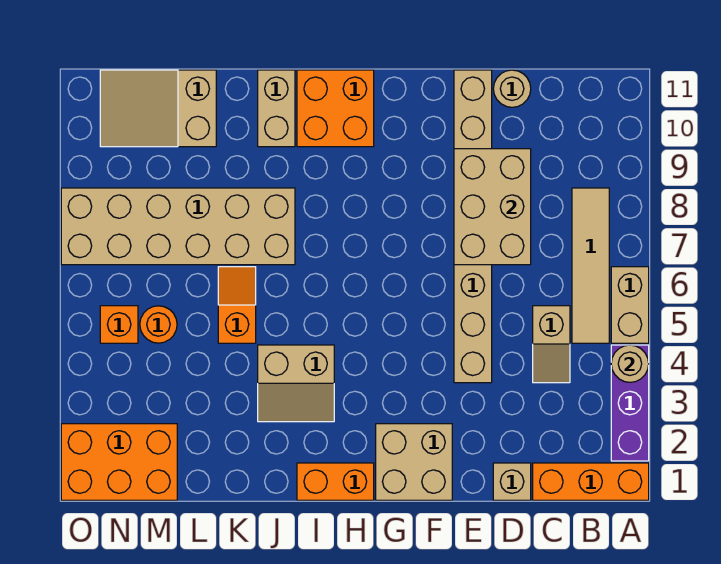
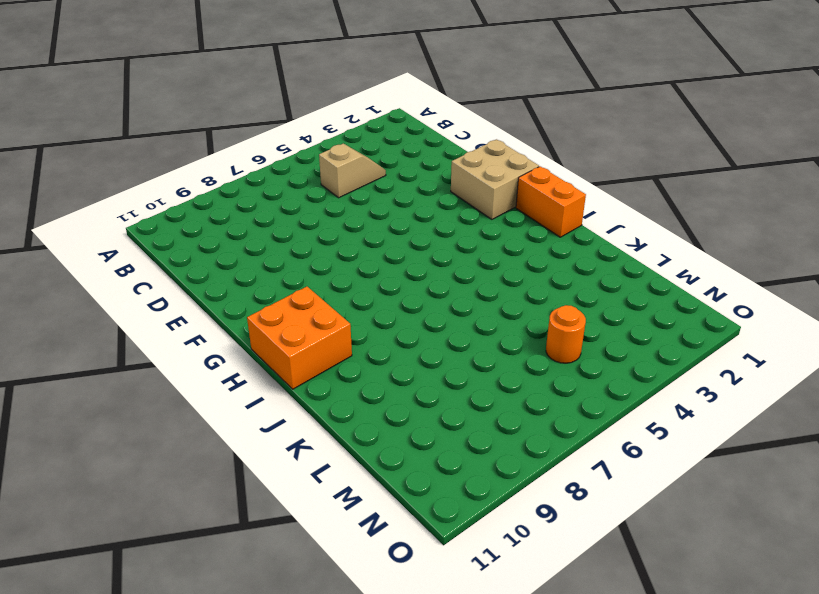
none -> orange brick A1:C1 level 1
none -> purple brick A2:A4 level 1
none -> tan brick A5:A6 level 1

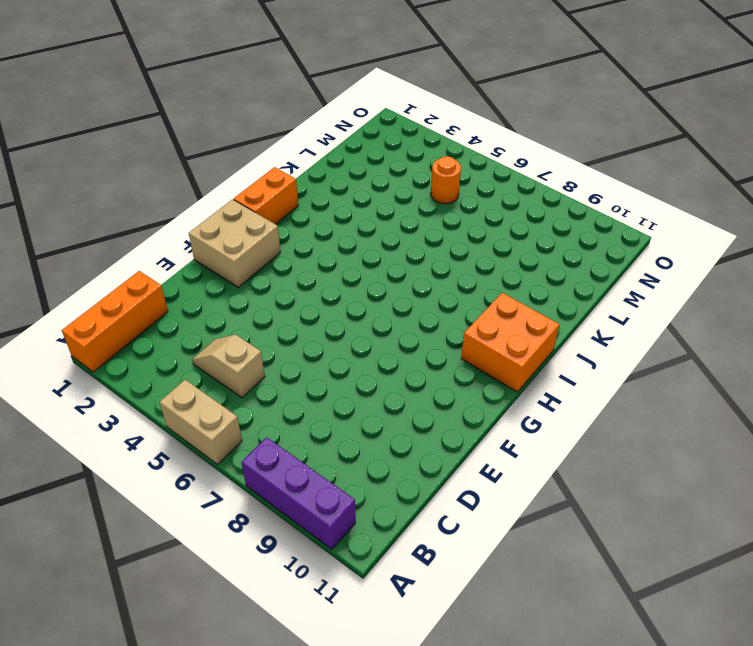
purple brick A8:A10 level 1 -> purple brick A2:A4 level 1
none -> tan tile B5:B8 level 1
none -> tan brick D1 level 1
none -> tan round brick D11 level 1

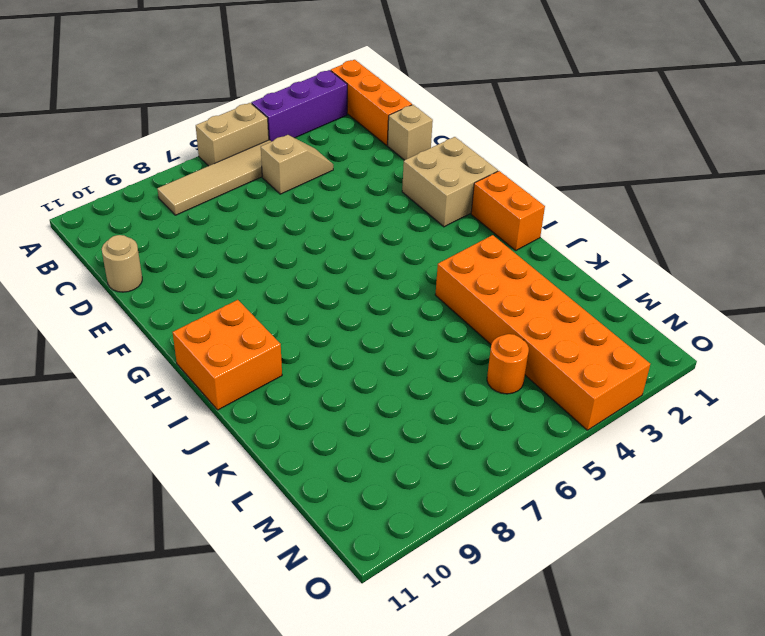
orange brick J3:O4 level 1 -> tan slope I3:J4 level 1 top 4
none -> tan brick E4:E11 level 1
none -> tan brick J7:O8 level 1
none -> tan brick J10:J11 level 1

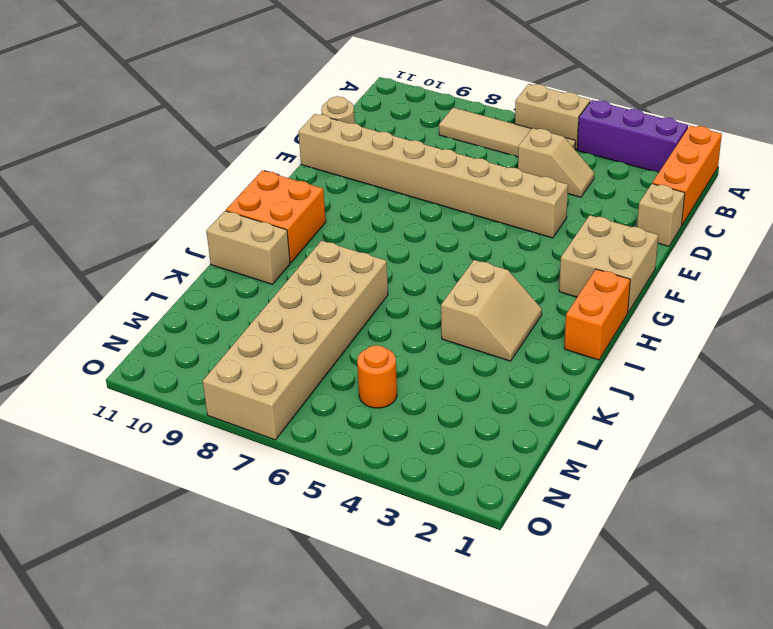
none -> orange slope K5:K6 level 1 top 5
none -> tan slope L10:N11 level 1 top L
none -> orange brick M1:O2 level 1

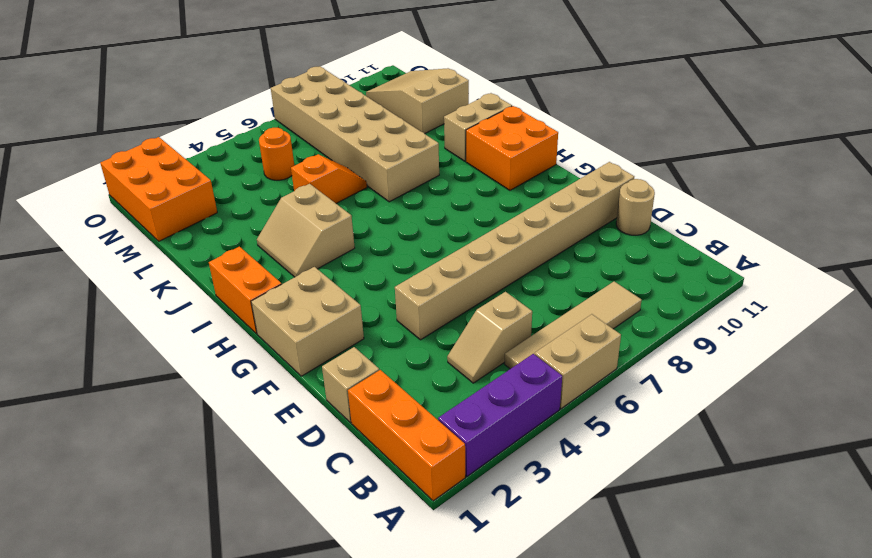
none -> orange brick N5 level 1
none -> tan round brick A4 level 2
none -> tan brick D7:E9 level 2

